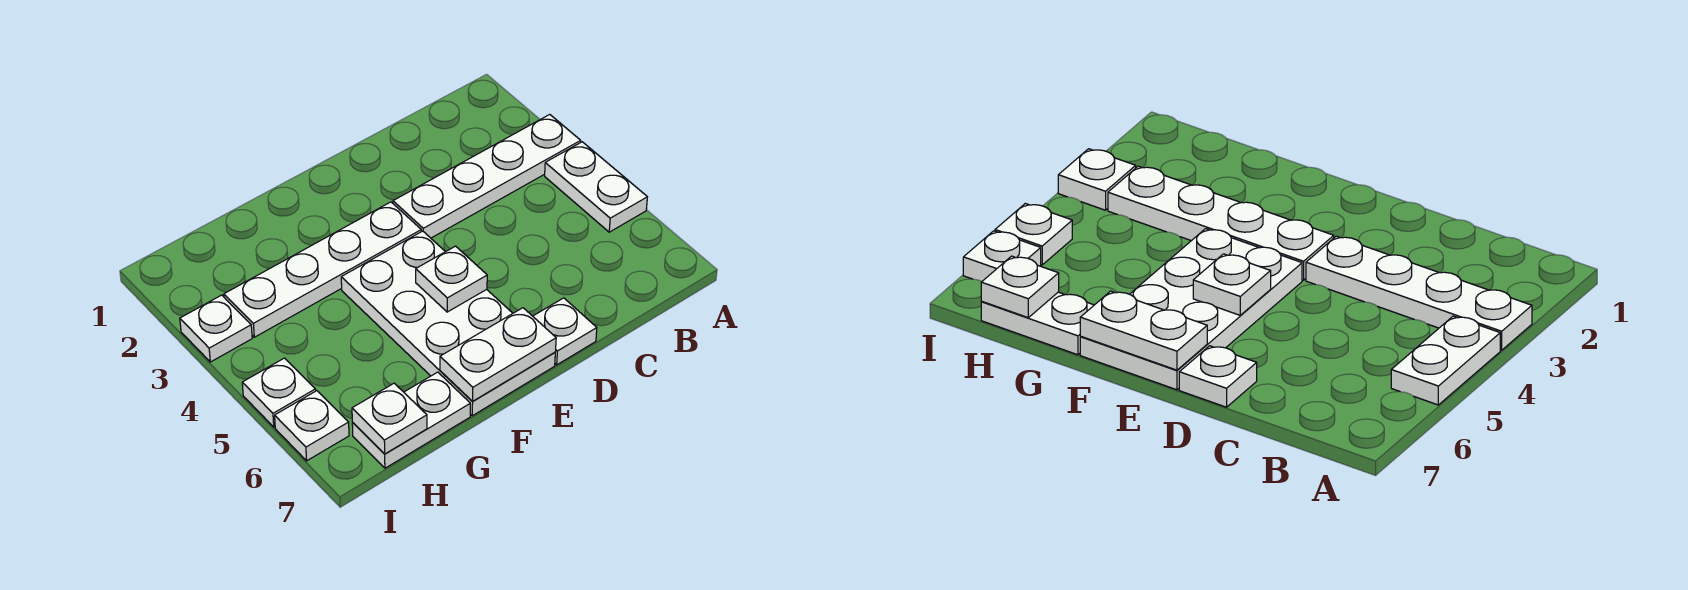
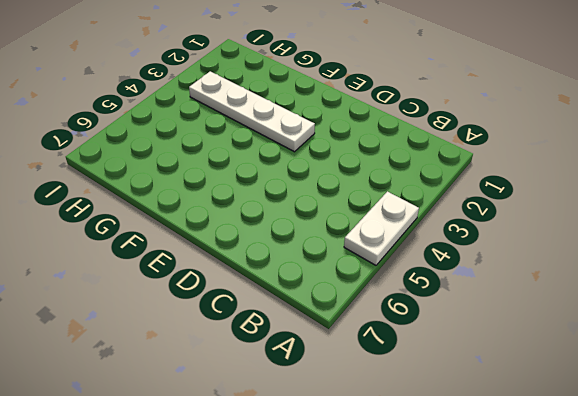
none -> white plate A3:D3 level 1
none -> white plate D7 level 1
none -> white plate E4:F7 level 1

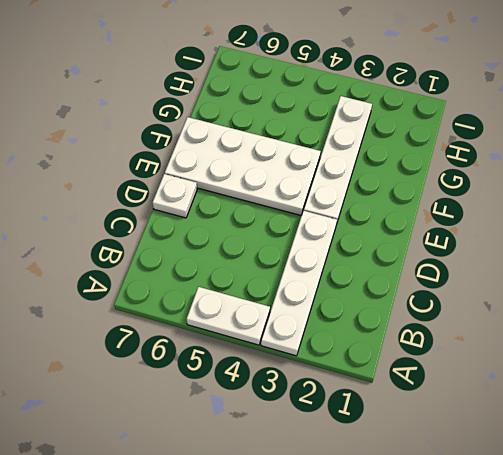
none -> white plate G7:H7 level 1
none -> white plate I3 level 1
none -> white plate I5 level 1

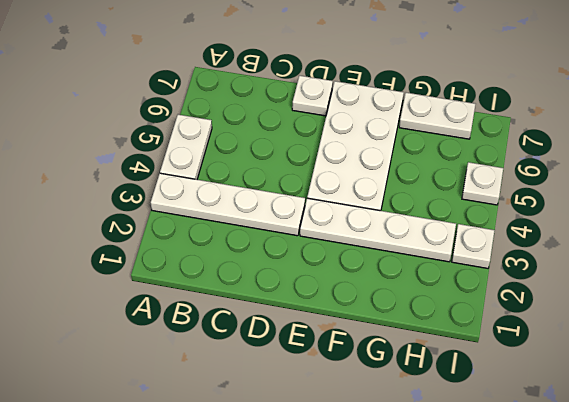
none -> white plate I6 level 1
none -> white plate E5 level 2
none -> white plate E7:F7 level 2

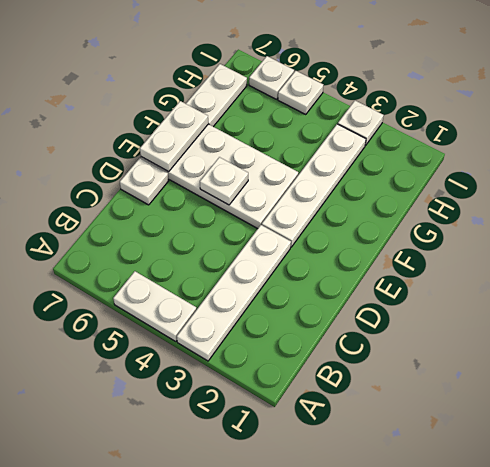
none -> white plate H7 level 2

